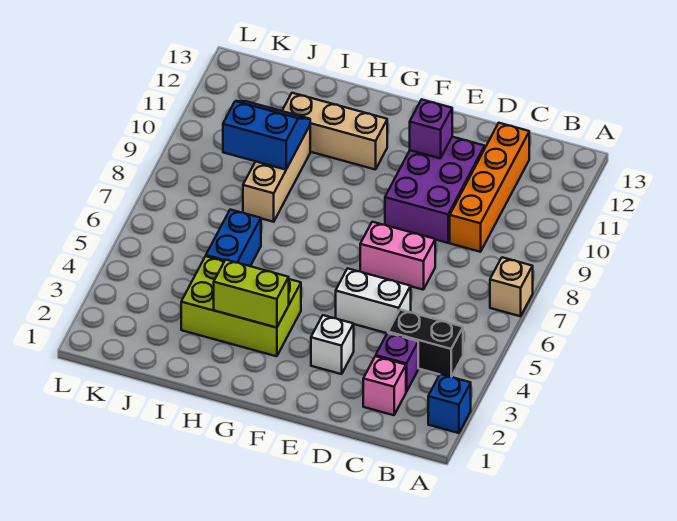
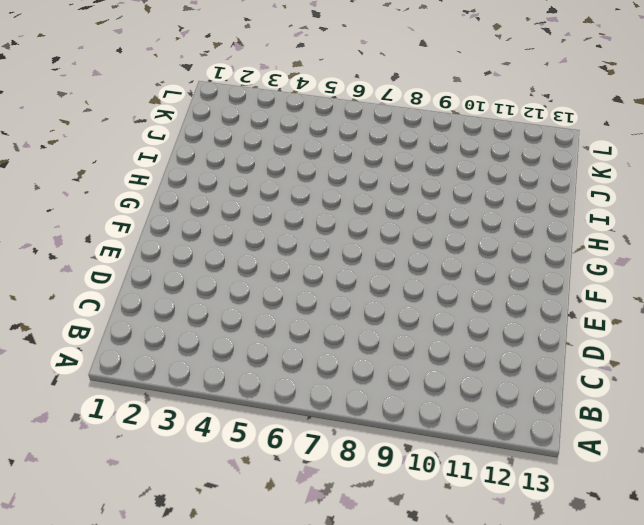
none -> blue brick A2 level 1
none -> tan brick A7 level 1
none -> black brick B4:C4 level 1

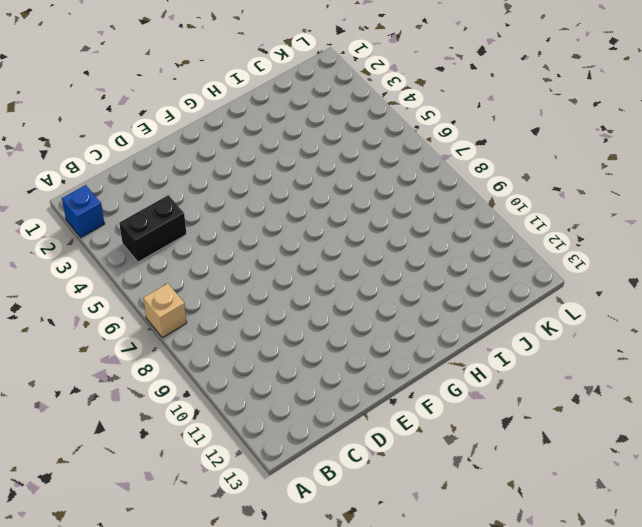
none -> pink brick C2 level 1
none -> purple brick C3 level 1
none -> orange brick C9:C12 level 1

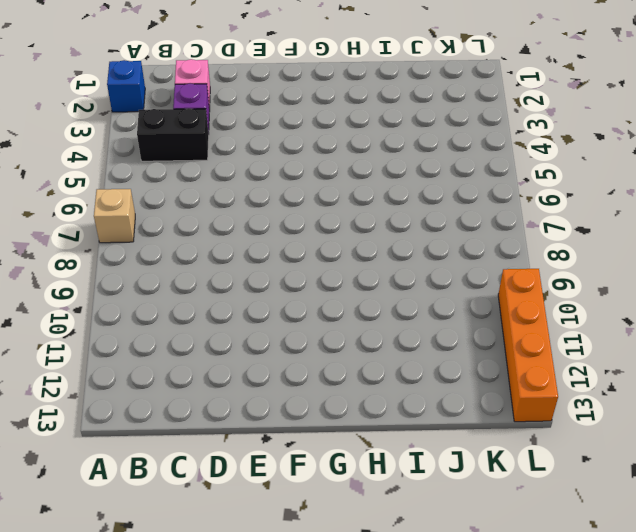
orange brick L10:L13 level 1 -> orange brick C9:C12 level 1
none -> white brick D5:E5 level 1
none -> pink brick D7:E7 level 1
none -> purple brick D9:E11 level 1

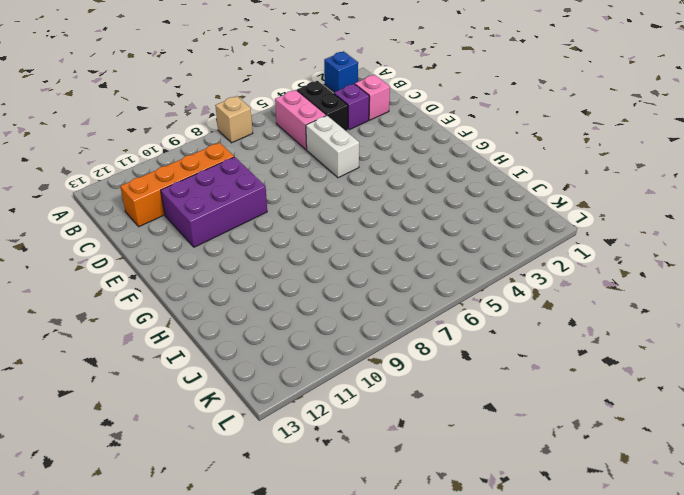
pink brick B5:C5 level 1 -> pink brick D7:E7 level 1
none -> white brick E3 level 1
none -> lime brick G3:I4 level 1
none -> tan brick G11:I11 level 1

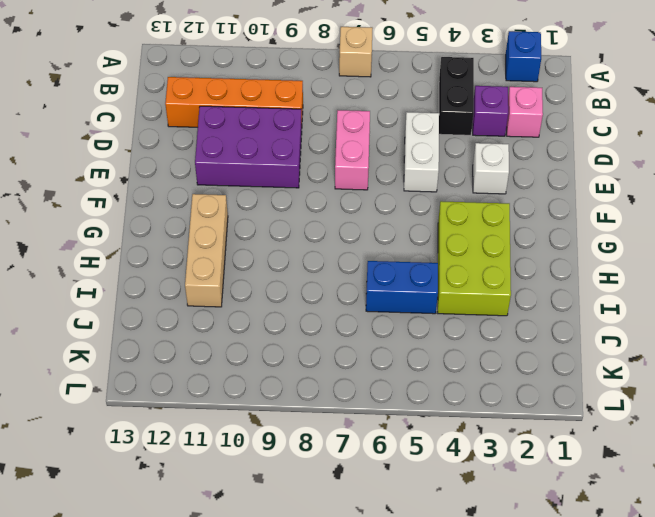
none -> tan brick I8:I10 level 1
none -> purple brick E11 level 2
none -> lime brick G3:H3 level 2

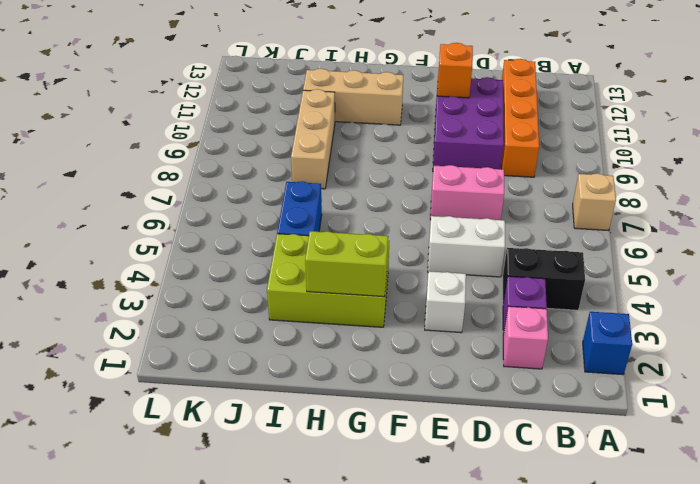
orange brick E11 level 2 -> purple brick E11 level 2
none -> blue slope I9:J10 level 2 top 9

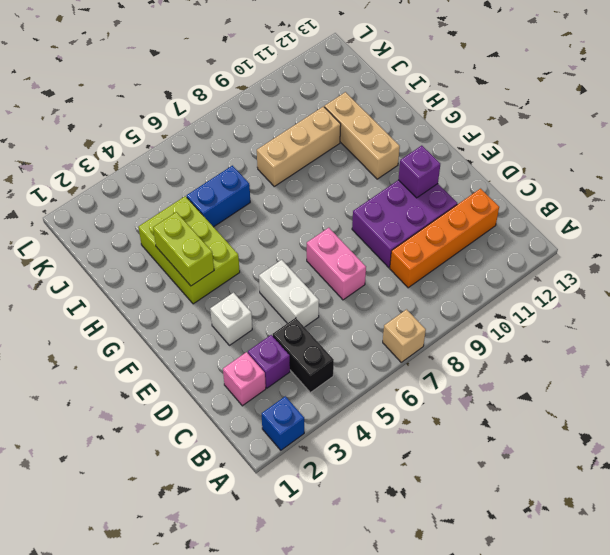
none -> blue slope I9:J10 level 2 top 9

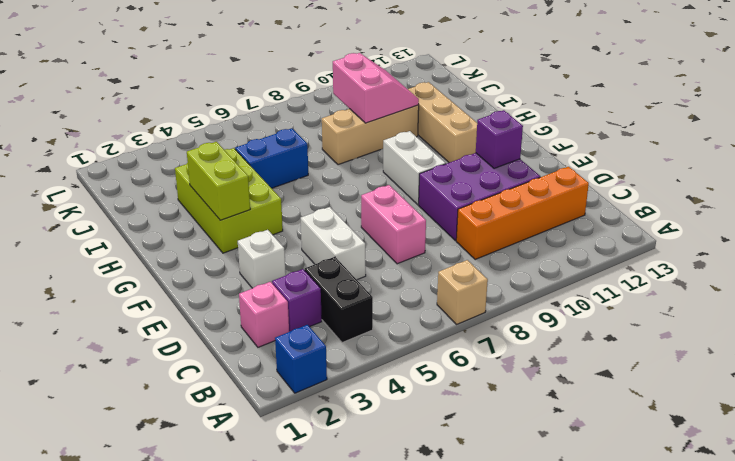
white brick F9:G9 level 1 -> none
pink slope I9:J10 level 2 top 9 -> blue slope I9:J10 level 2 top 9

